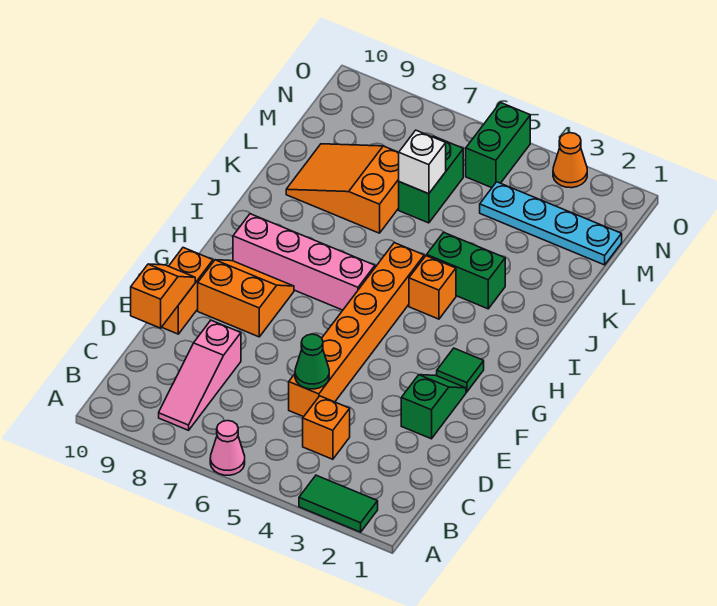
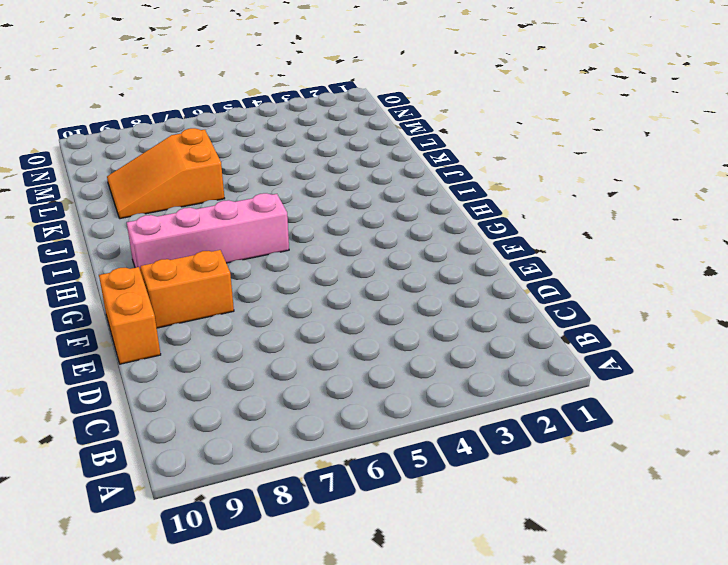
none -> green tile A2:A3 level 1
none -> pink cone A6 level 1
none -> pink slope B8:D8 level 1 top D

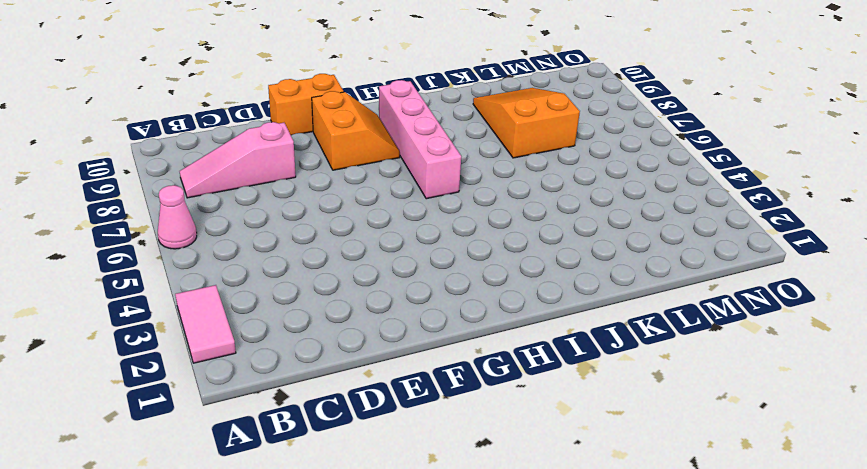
pink tile A2:A3 level 1 -> green tile A2:A3 level 1
none -> orange brick C4 level 1
none -> orange brick D5:I5 level 1
none -> green slope E2:F2 level 1 top E

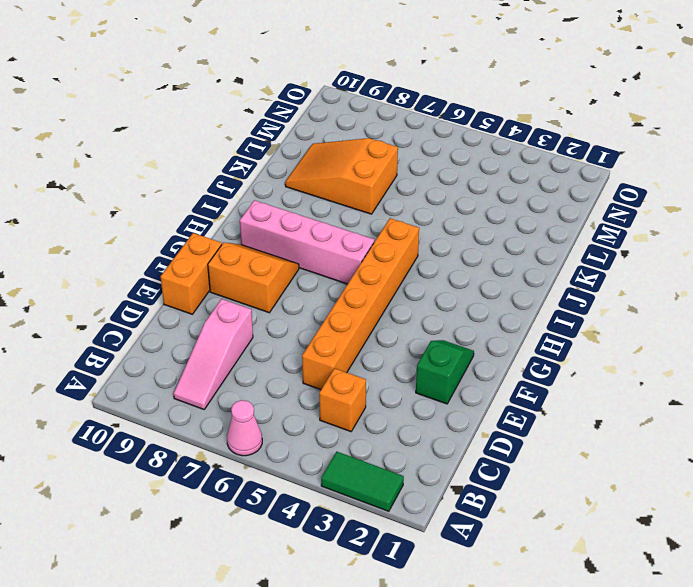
none -> green tile G2 level 1
none -> orange brick I4 level 1
none -> green brick J3:J4 level 1

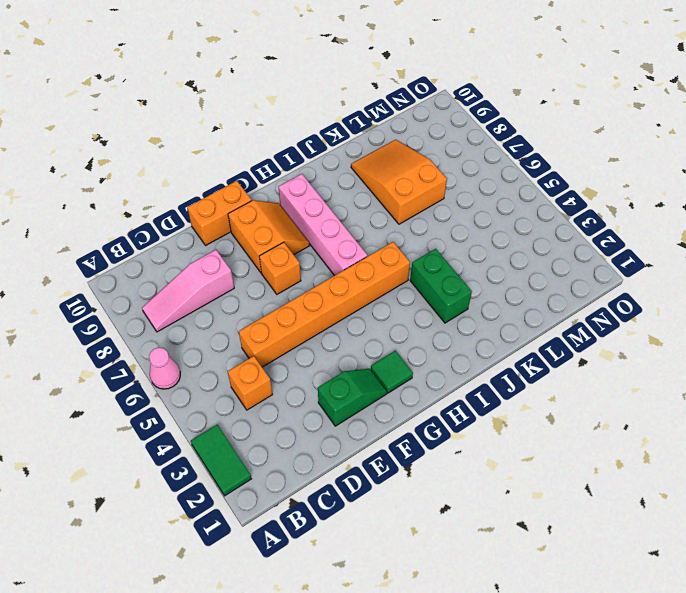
orange brick F7 level 1 -> orange brick I4 level 1
none -> green brick L6:M6 level 1
none -> cyan plate M1:M4 level 1
none -> green brick N5:O5 level 1

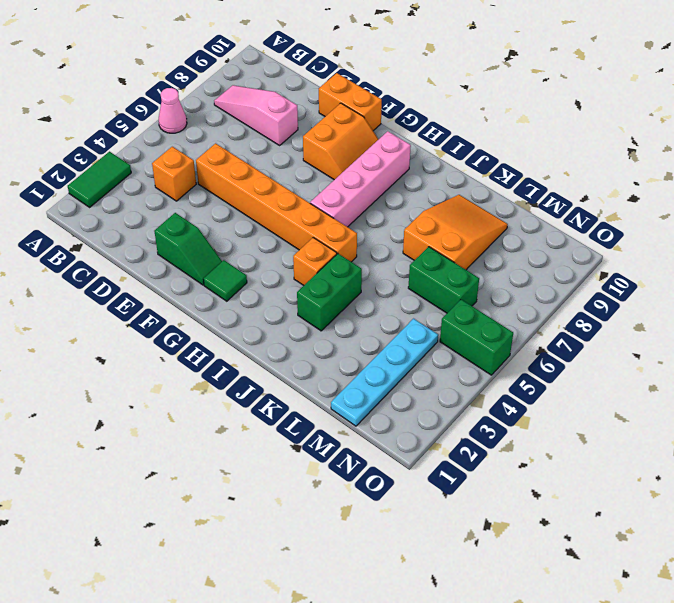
none -> orange cone O3 level 1
none -> green cone D5 level 2
none -> orange slope D10:E10 level 2 top D

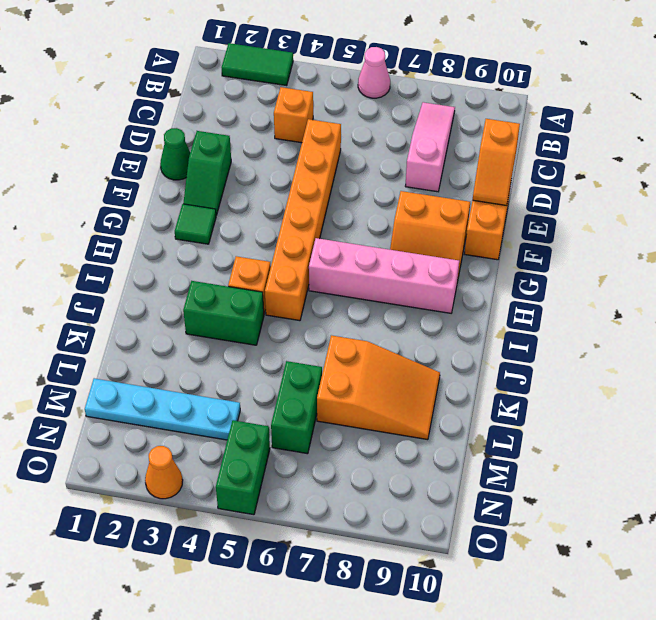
green cone E1 level 1 -> green cone D5 level 2
none -> white brick L6 level 2

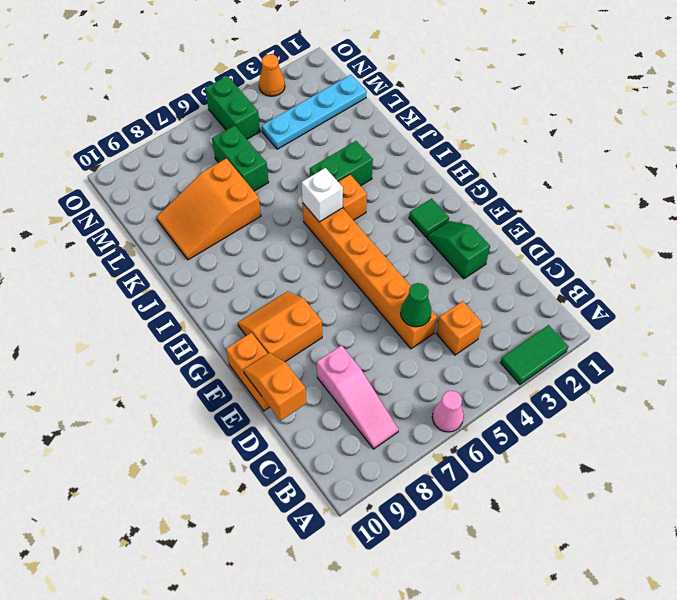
white brick I5 level 2 -> white brick L6 level 2
none -> pink brick H6:H9 level 1

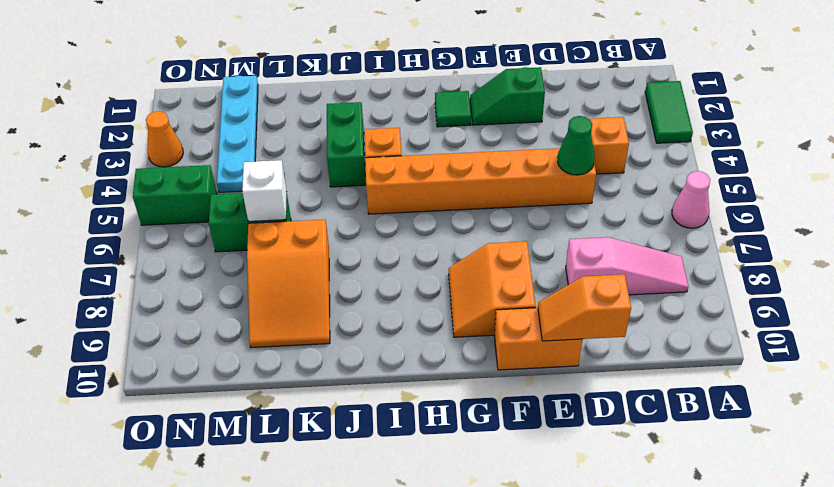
none -> pink brick H6:H9 level 1

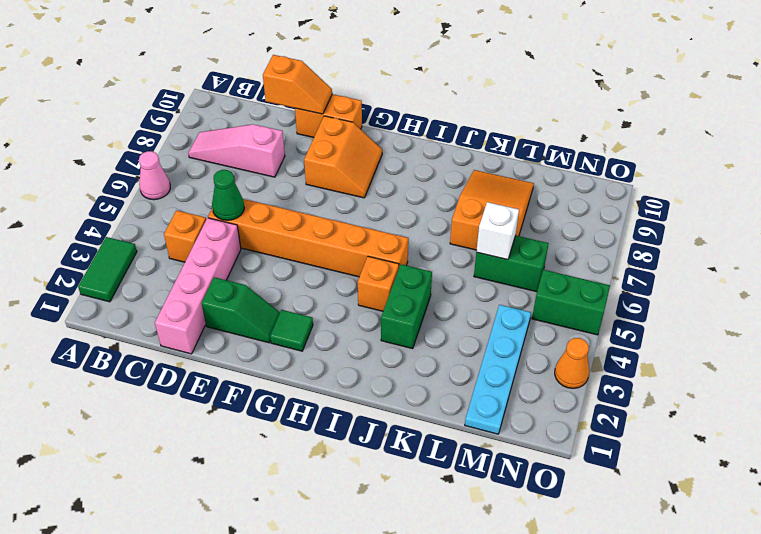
pink brick D1:D4 level 1 -> pink brick H6:H9 level 1

